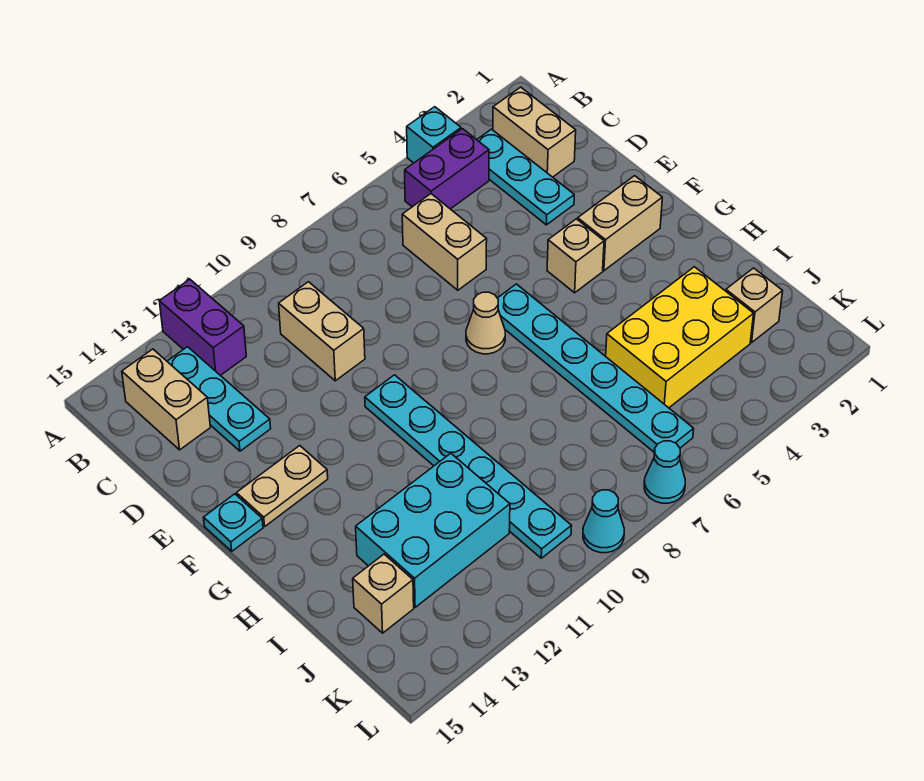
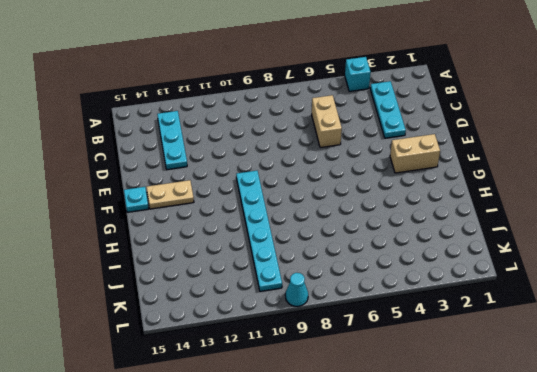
none -> purple brick A12:B12 level 1
none -> tan brick B2:C2 level 1
none -> purple brick B4:B5 level 1

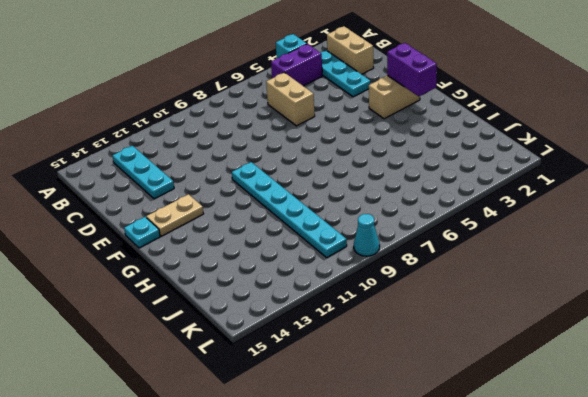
purple brick F2:G2 level 2 -> purple brick A12:B12 level 1
none -> tan brick B14:C14 level 1
none -> tan brick C10:D10 level 1
none -> tan brick F4 level 1

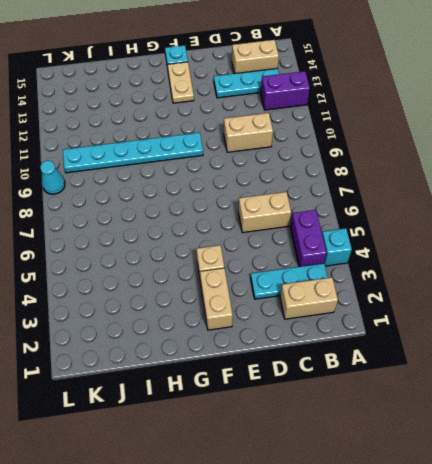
none -> cyan plate F6:K6 level 1
none -> tan cone F7 level 1
none -> yellow brick I3:J5 level 1

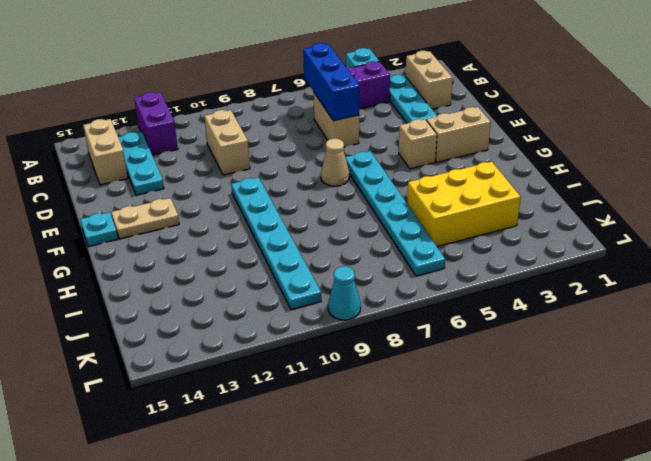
blue brick B6:D6 level 2 -> none
none -> cyan brick I11:J13 level 1
none -> tan brick J2 level 1
none -> tan brick J14 level 1

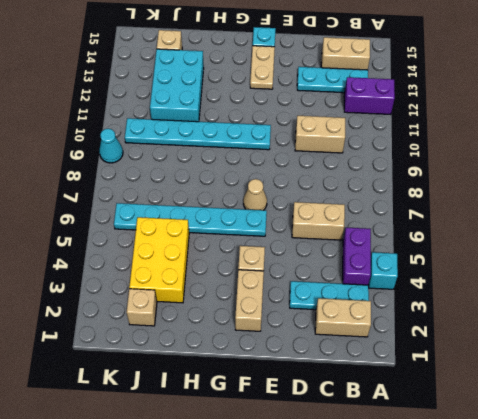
none -> cyan cone L7 level 1

